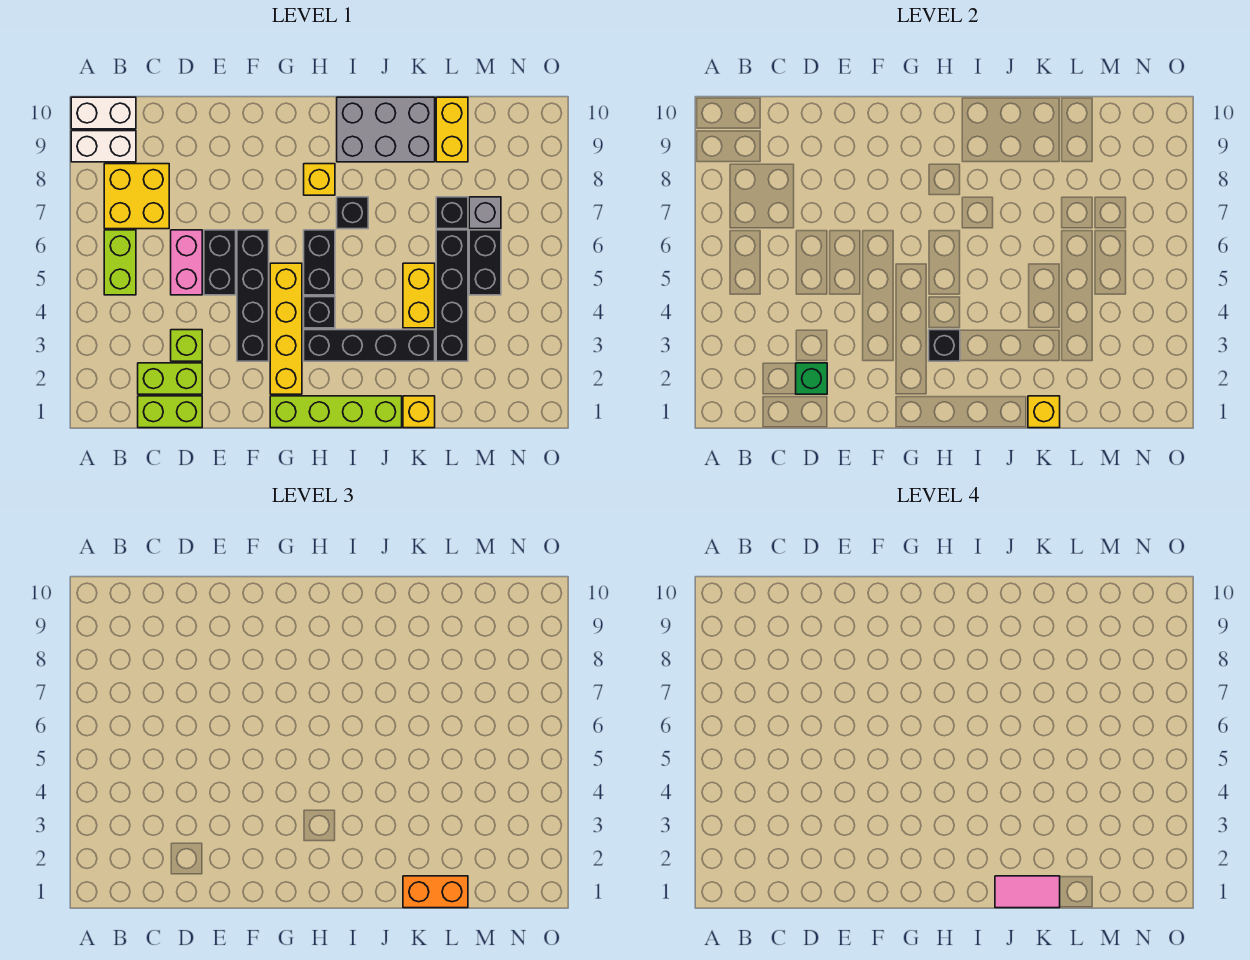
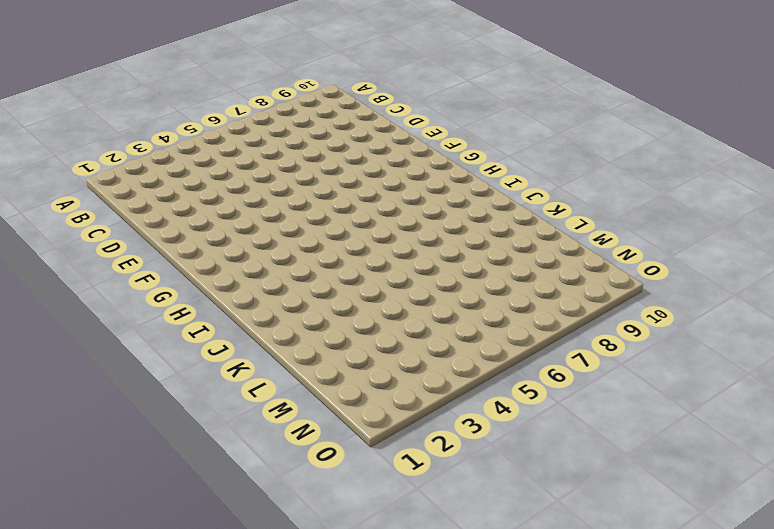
none -> white brick A9:B9 level 1
none -> white brick A10:B10 level 1
none -> lime brick B5:B6 level 1
none -> yellow brick B7:C8 level 1

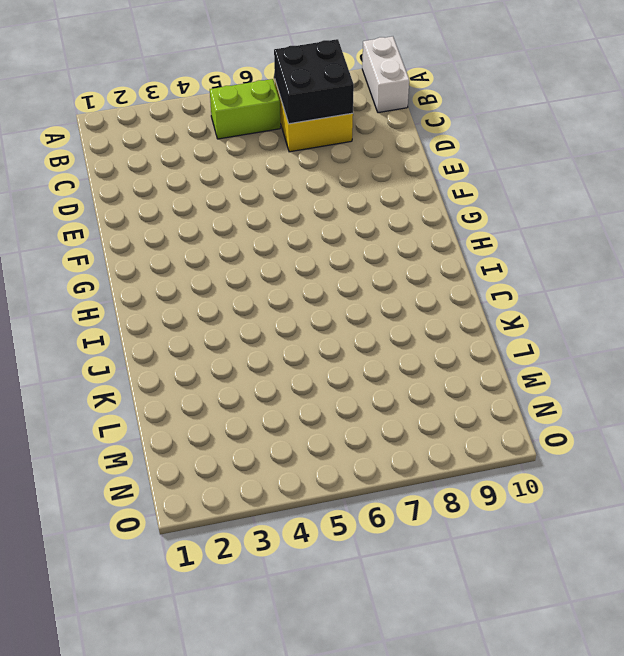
black brick B7:C8 level 2 -> none
none -> white brick A9:B9 level 1
none -> lime brick C1:D1 level 1
none -> lime brick C2:D2 level 1
none -> lime brick D3 level 1

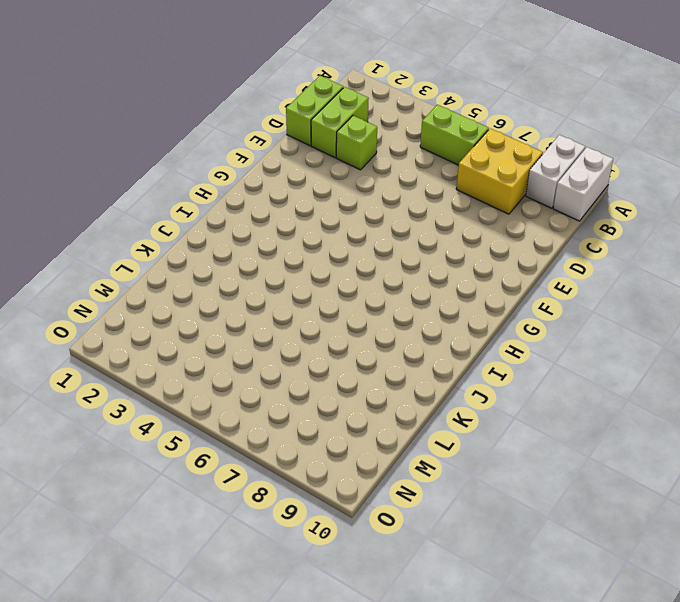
none -> pink brick D5:D6 level 1
none -> black brick E5:E6 level 1
none -> black brick F3:F6 level 1
none -> lime brick G1:J1 level 1

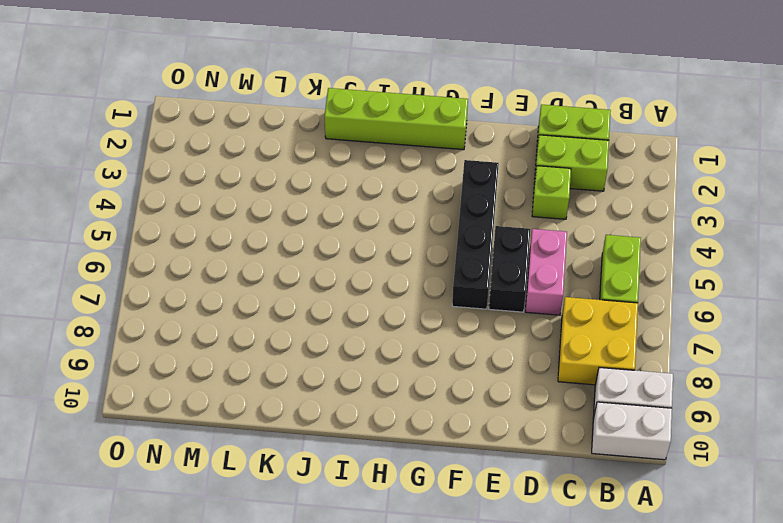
none -> yellow brick G2:G5 level 1
none -> black brick H3:K3 level 1
none -> black brick H4 level 1
none -> black brick H5:H6 level 1

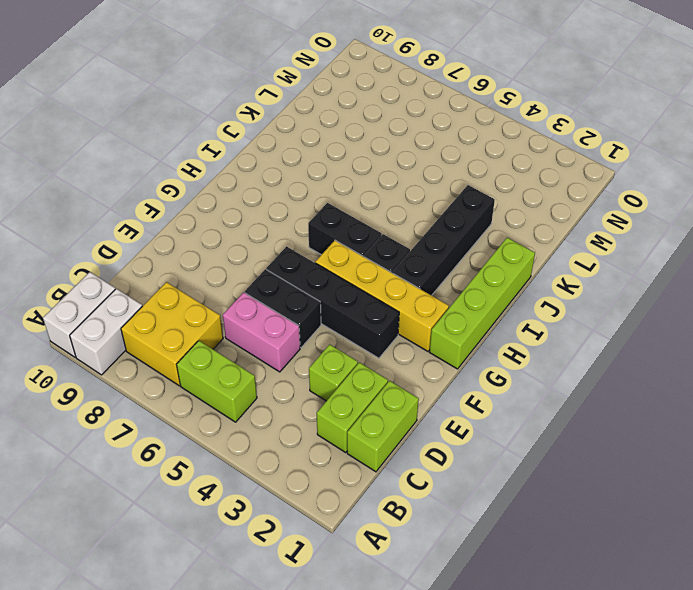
none -> yellow brick H8 level 1
none -> black brick I7 level 1
none -> grey brick I9:K10 level 1
none -> yellow brick K1 level 1

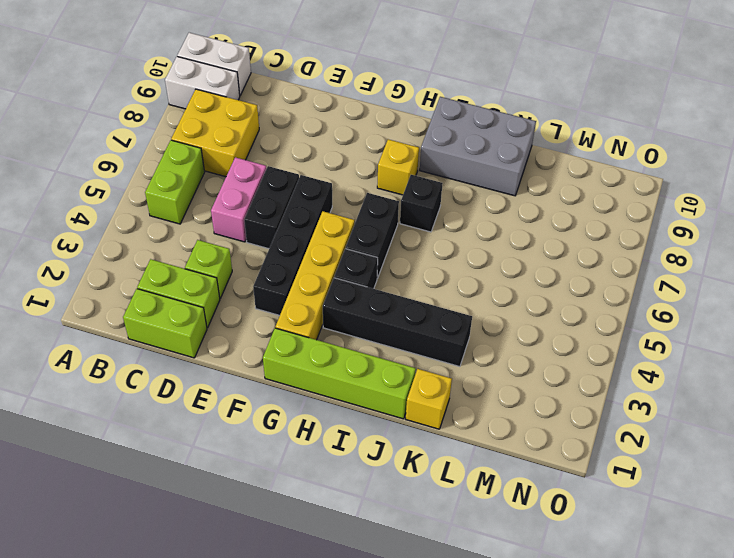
none -> yellow brick K4:K5 level 1
none -> black brick L3:L6 level 1
none -> black brick L7 level 1
none -> yellow brick L9:L10 level 1

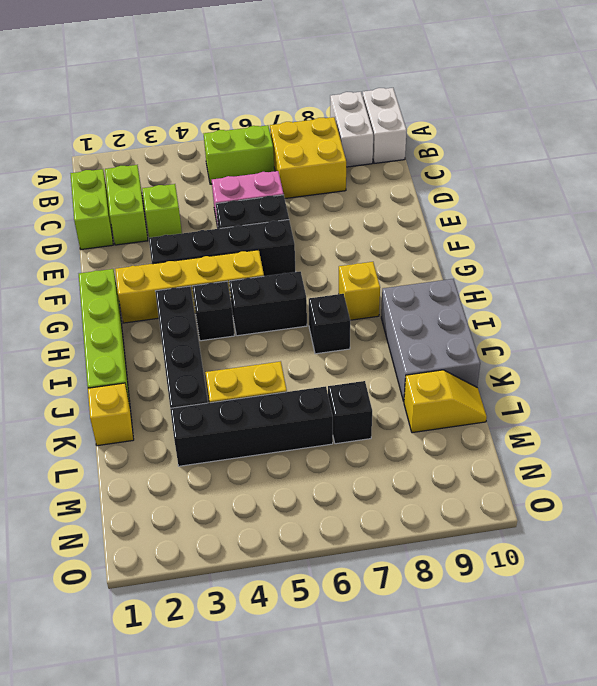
yellow slope L9:L10 level 1 top 9 -> yellow brick L9:L10 level 1
none -> black brick M5:M6 level 1
none -> grey brick M7 level 1
none -> green brick D2 level 2
none -> black brick H3 level 2

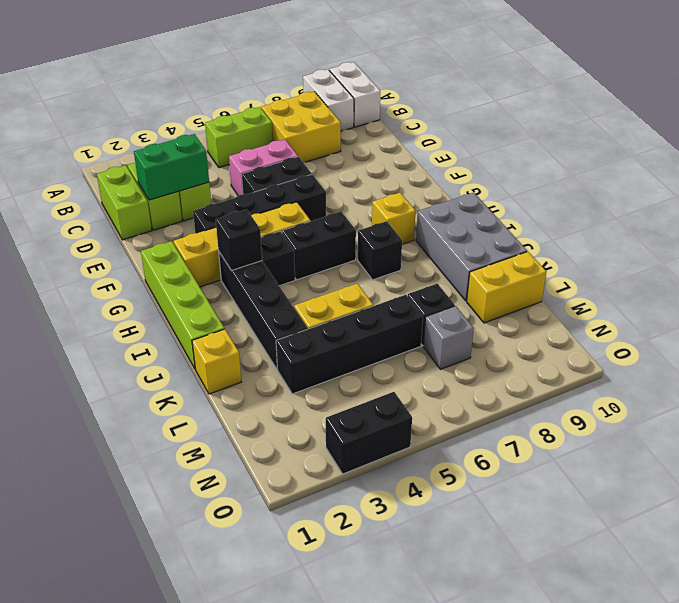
green brick D2:D3 level 2 -> green brick D2 level 2
black brick O3:O4 level 1 -> black brick M5:M6 level 1
none -> yellow brick K1 level 2
none -> orange brick K1:L1 level 3
none -> pink tile J1:K1 level 4

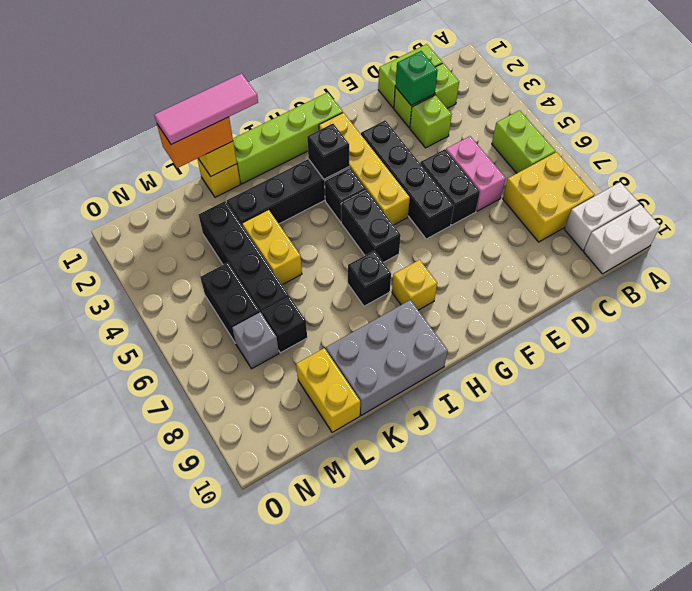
pink tile J1:L1 level 4 -> pink tile J1:K1 level 4

